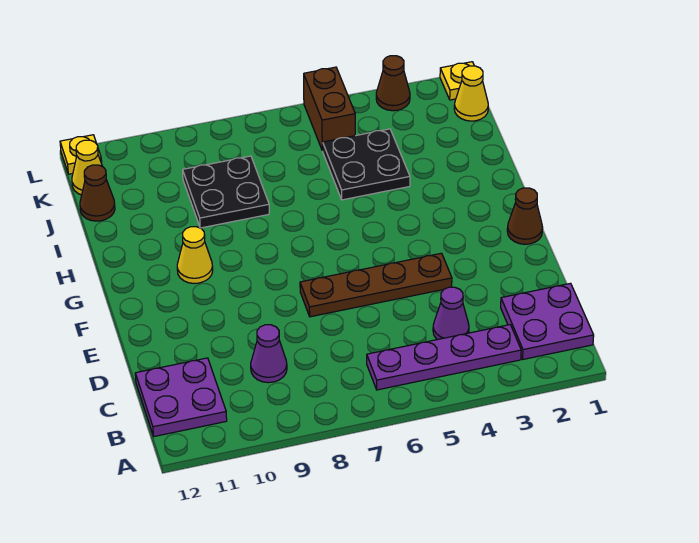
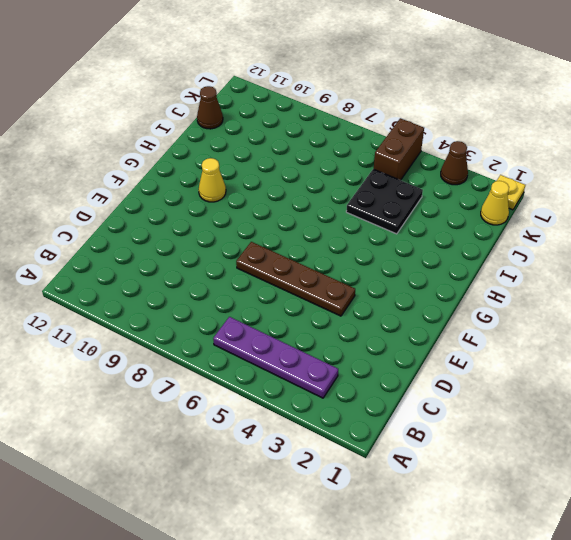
none -> purple plate B1:C2 level 1
none -> purple plate B11:C12 level 1
none -> purple cone C4 level 1

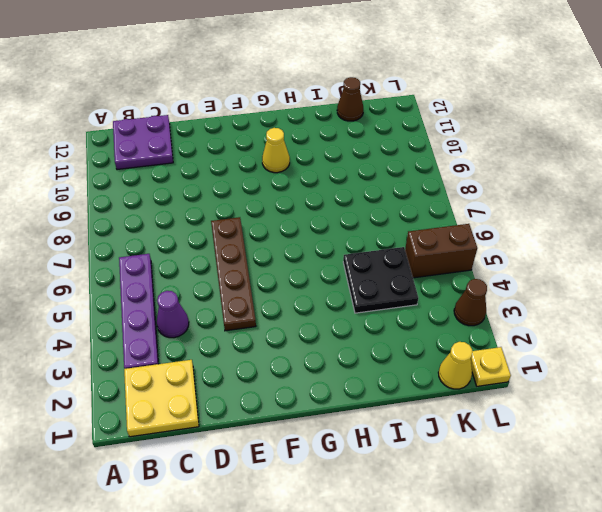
yellow plate B1:C2 level 1 -> purple plate B1:C2 level 1
none -> purple cone C9 level 1
none -> brown cone F1 level 1
none -> black plate I8:J9 level 1

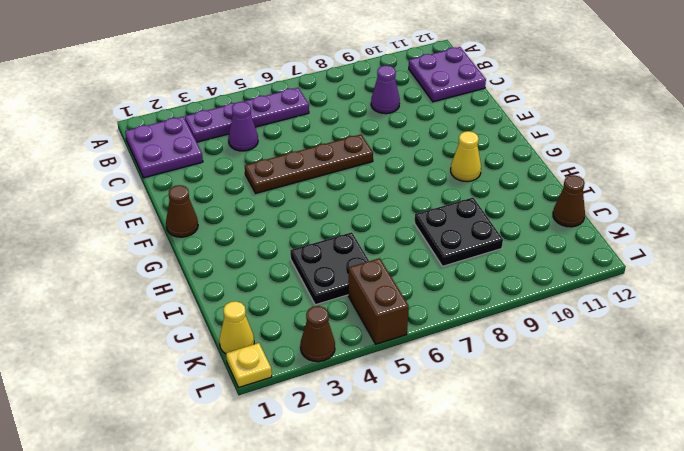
none -> yellow cone K12 level 1
none -> yellow plate L12 level 1

